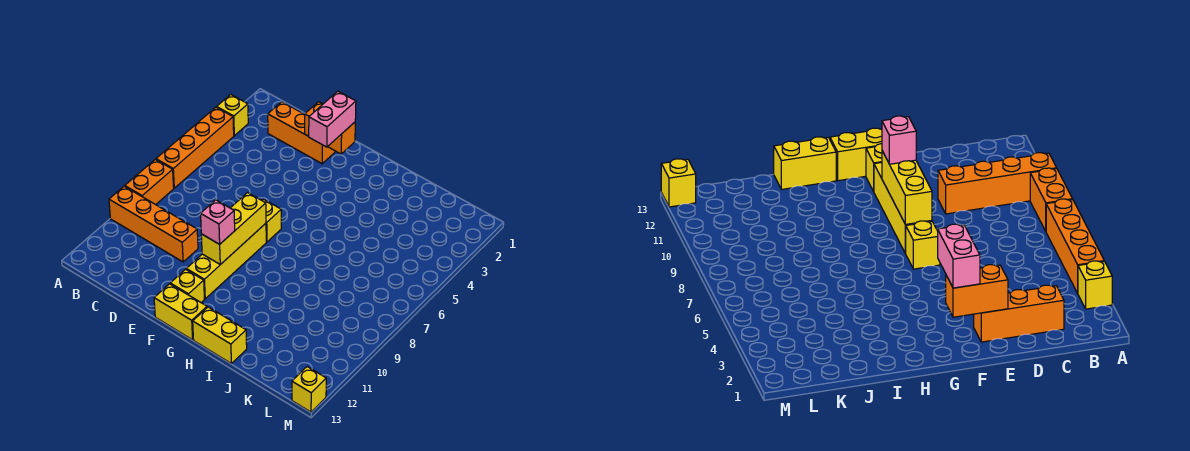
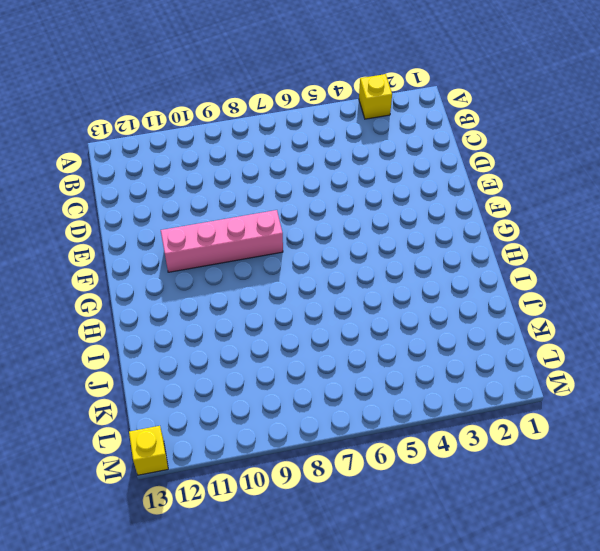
pink brick F8:F11 level 1 -> yellow brick F8:F11 level 1
none -> orange brick A4:A7 level 1
none -> orange brick A8:A9 level 1
none -> orange brick A10:D10 level 1

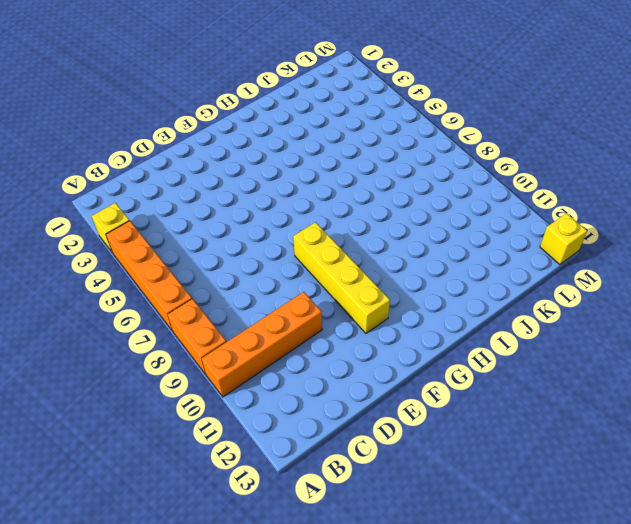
none -> orange brick C2:E2 level 1
none -> yellow brick F7 level 1
none -> yellow brick F12 level 1

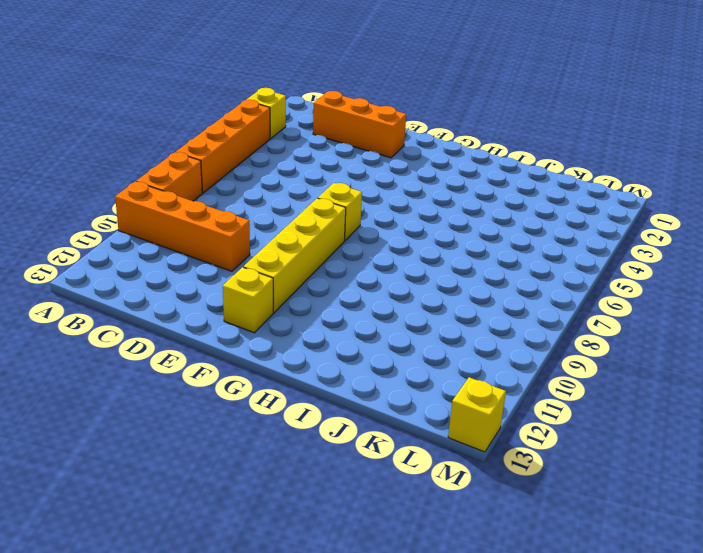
none -> yellow brick F13:G13 level 1
none -> yellow brick H13:I13 level 1
none -> orange brick E2:F2 level 2

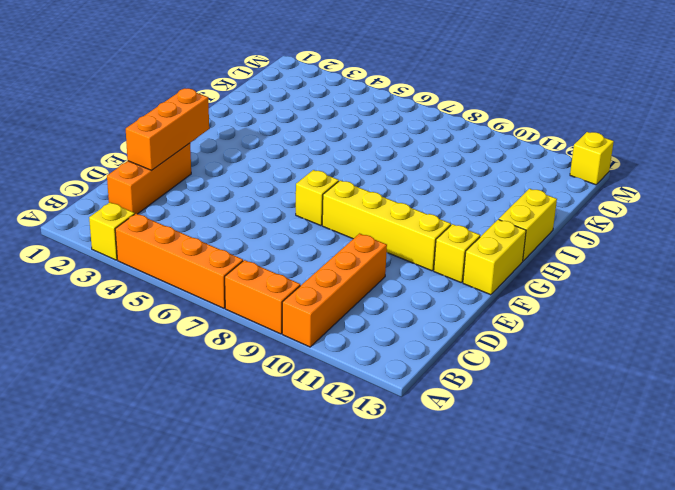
orange brick D2:F2 level 2 -> orange brick E2:F2 level 2
none -> yellow brick F8:F10 level 2
none -> pink brick F2:F3 level 3
none -> pink brick F10 level 3

